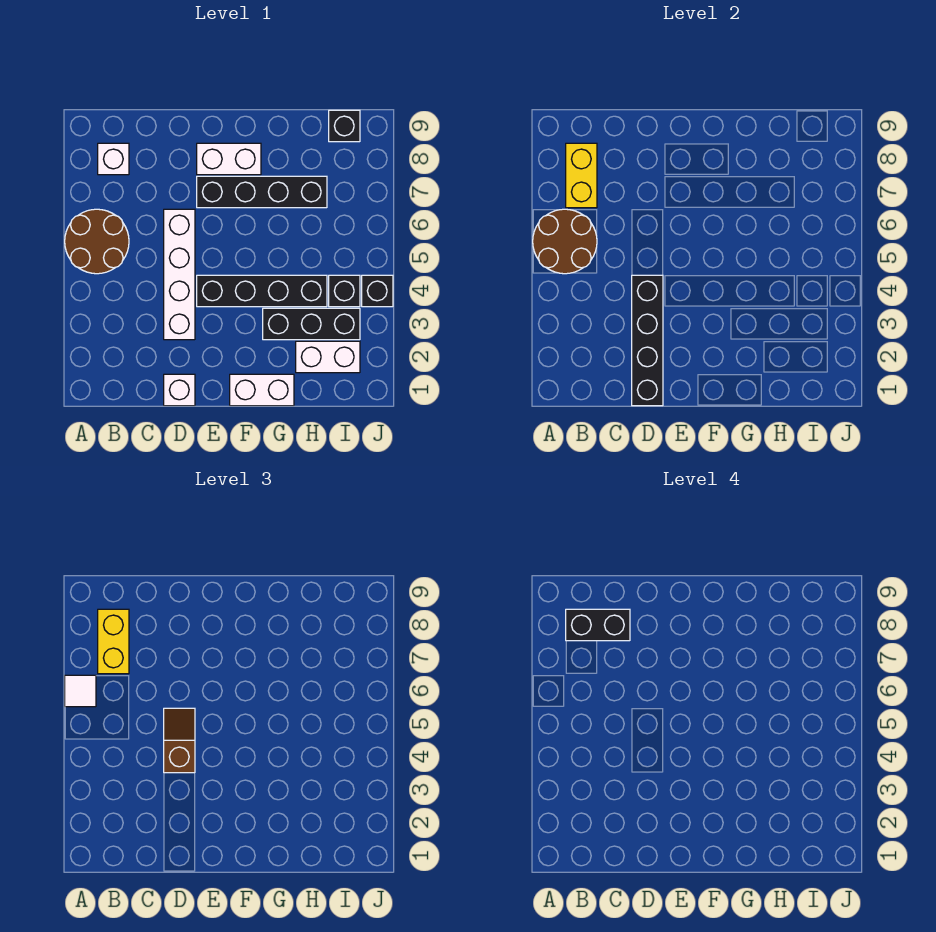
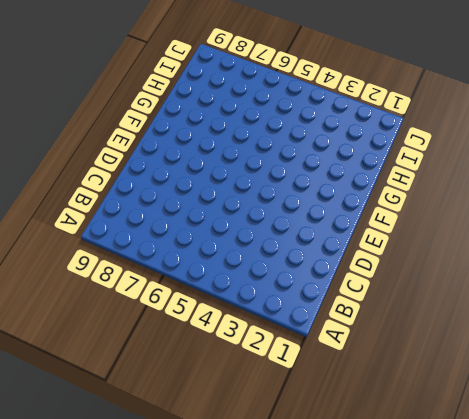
none -> brown round brick A5:B6 level 1
none -> white brick B8 level 1
none -> white brick D1 level 1

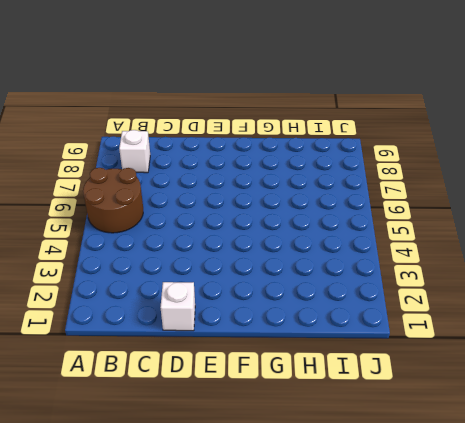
none -> white brick D3:D6 level 1
none -> black brick E4:H4 level 1
none -> black brick E7:H7 level 1

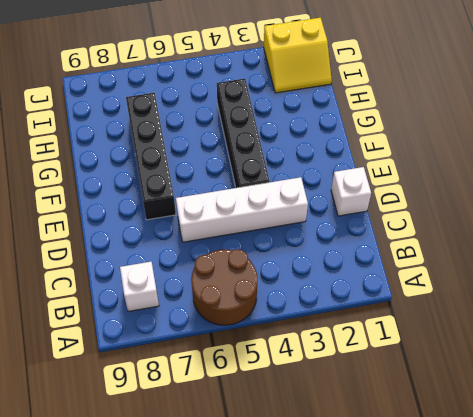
yellow slope I1:J2 level 1 top J -> white brick H2:I2 level 1
none -> white brick E8:F8 level 1
none -> white brick F1:G1 level 1
none -> black brick G3:I3 level 1

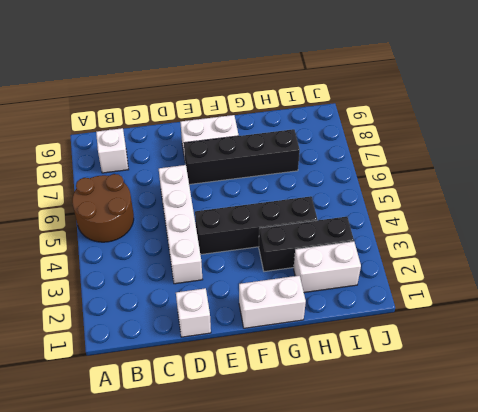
none -> black brick I4 level 1
none -> black brick I9 level 1
none -> black brick J4 level 1

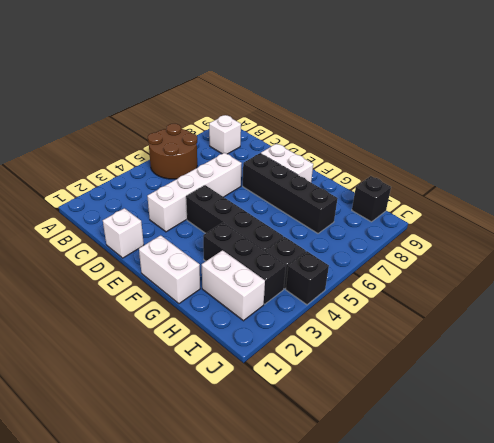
none -> brown round brick A5:B6 level 2
none -> yellow brick B7:B8 level 2
none -> black brick D1:D4 level 2

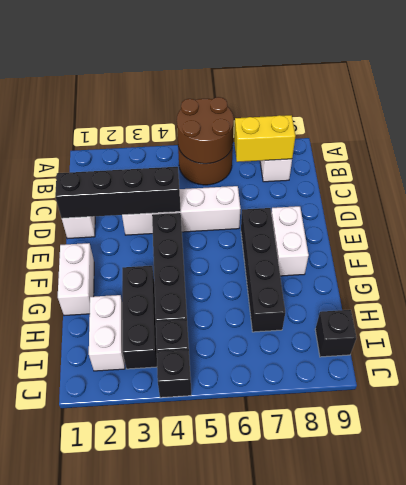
none -> white tile A6 level 3
none -> yellow brick B7:B8 level 3
none -> brown slope D4:D5 level 3 top 4

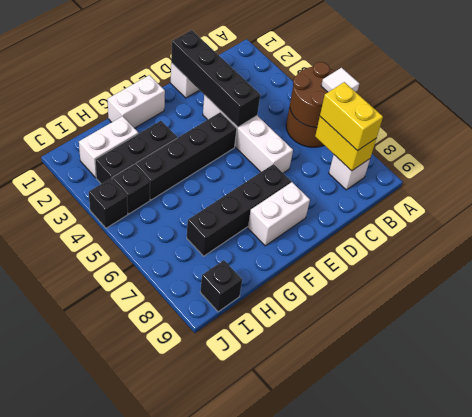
none -> brown slope D4:D5 level 3 top 4
none -> black brick B8:C8 level 4

